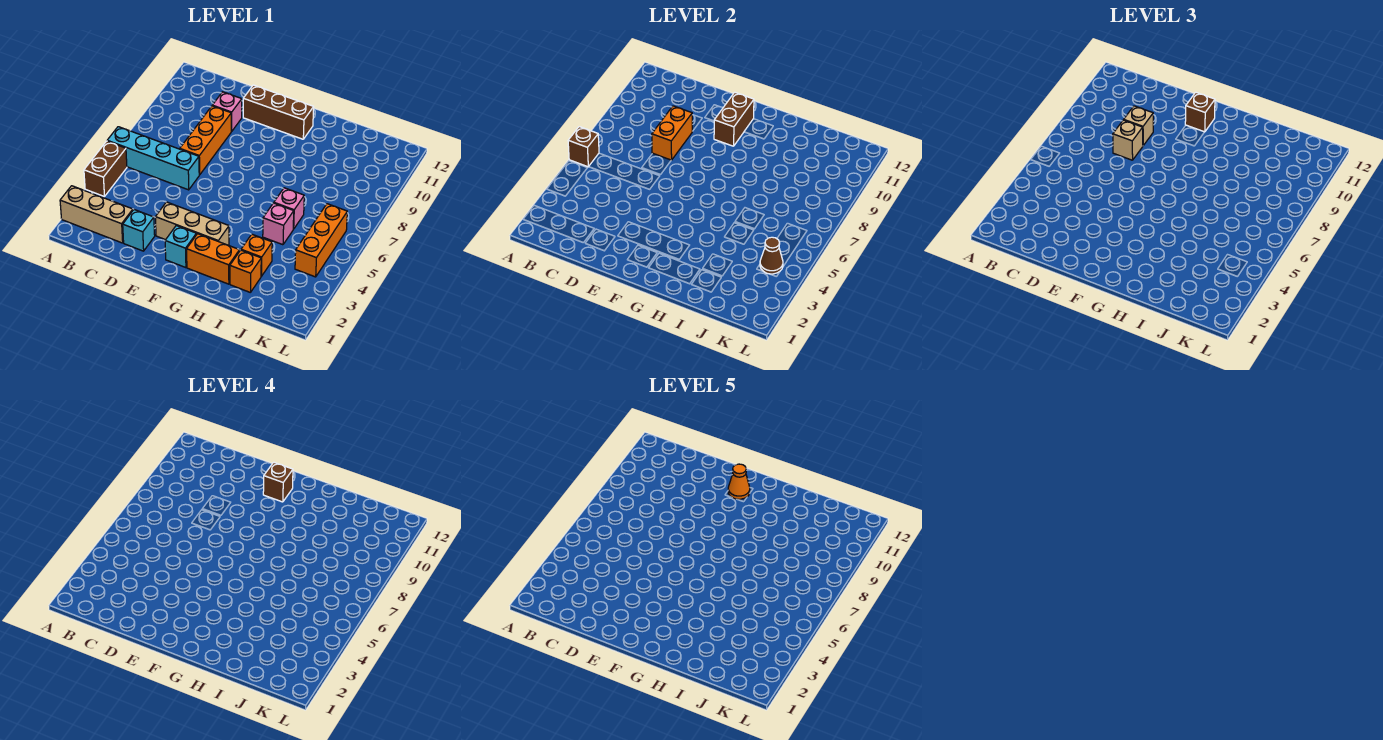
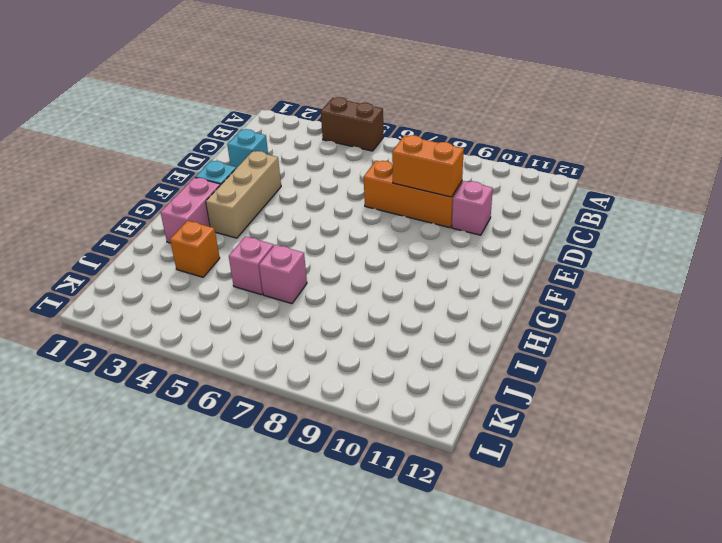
pink brick G2:H2 level 1 -> orange brick G2:H2 level 1
none -> tan brick A2:C2 level 1
none -> cyan brick A6:D6 level 1
none -> brown brick E11:G11 level 1

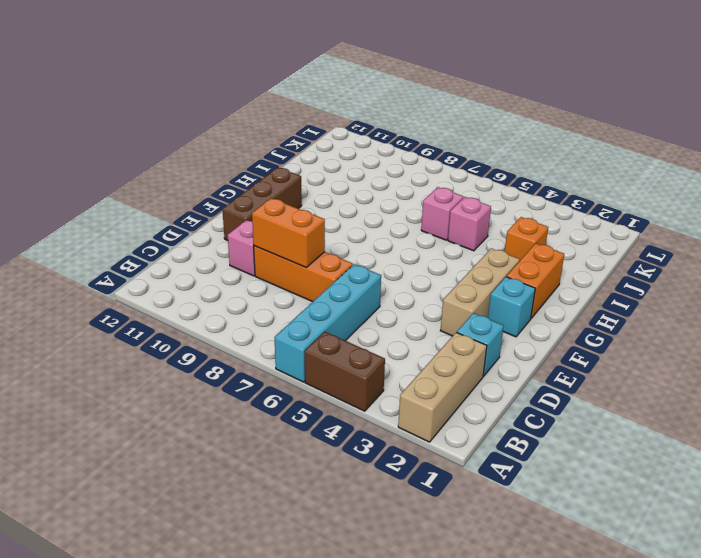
none -> orange brick I2 level 1
none -> orange brick K4:K6 level 1
none -> brown brick A6 level 2

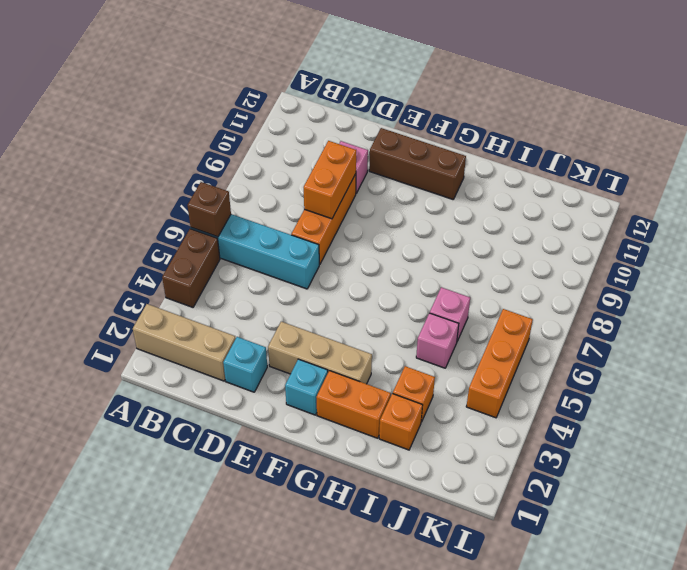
none -> brown brick F10:F11 level 2
none -> brown cone K4 level 2
none -> tan brick D8 level 3

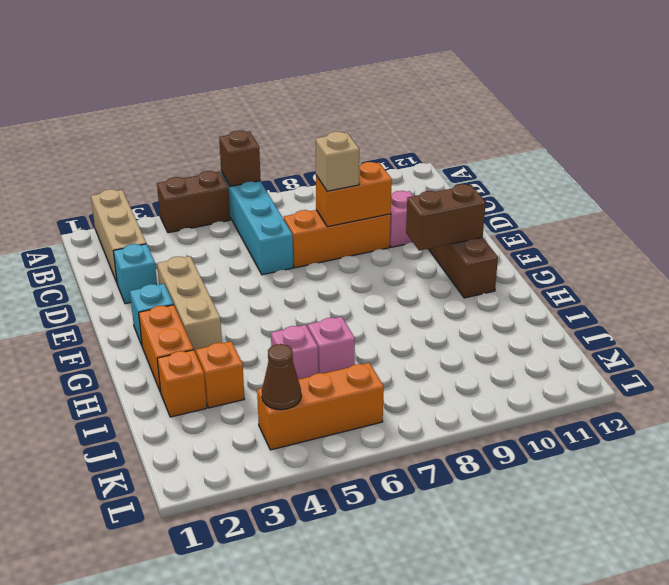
none -> tan brick D9 level 3
none -> brown brick F11 level 3
none -> brown brick F11 level 4

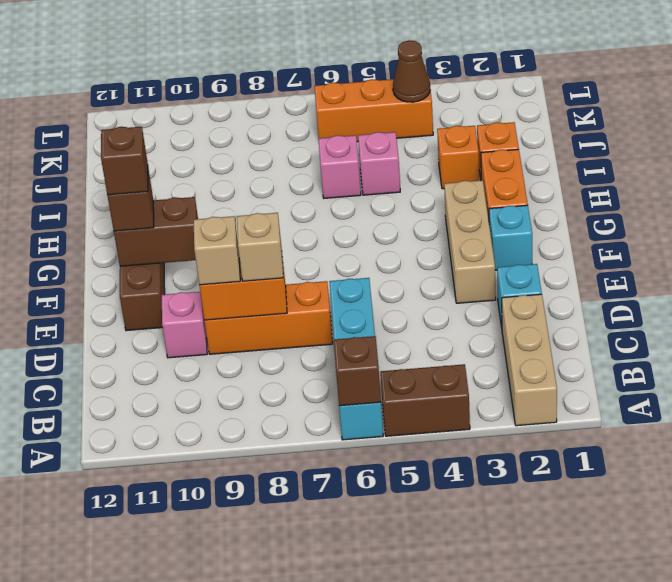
none -> orange cone F11 level 5

